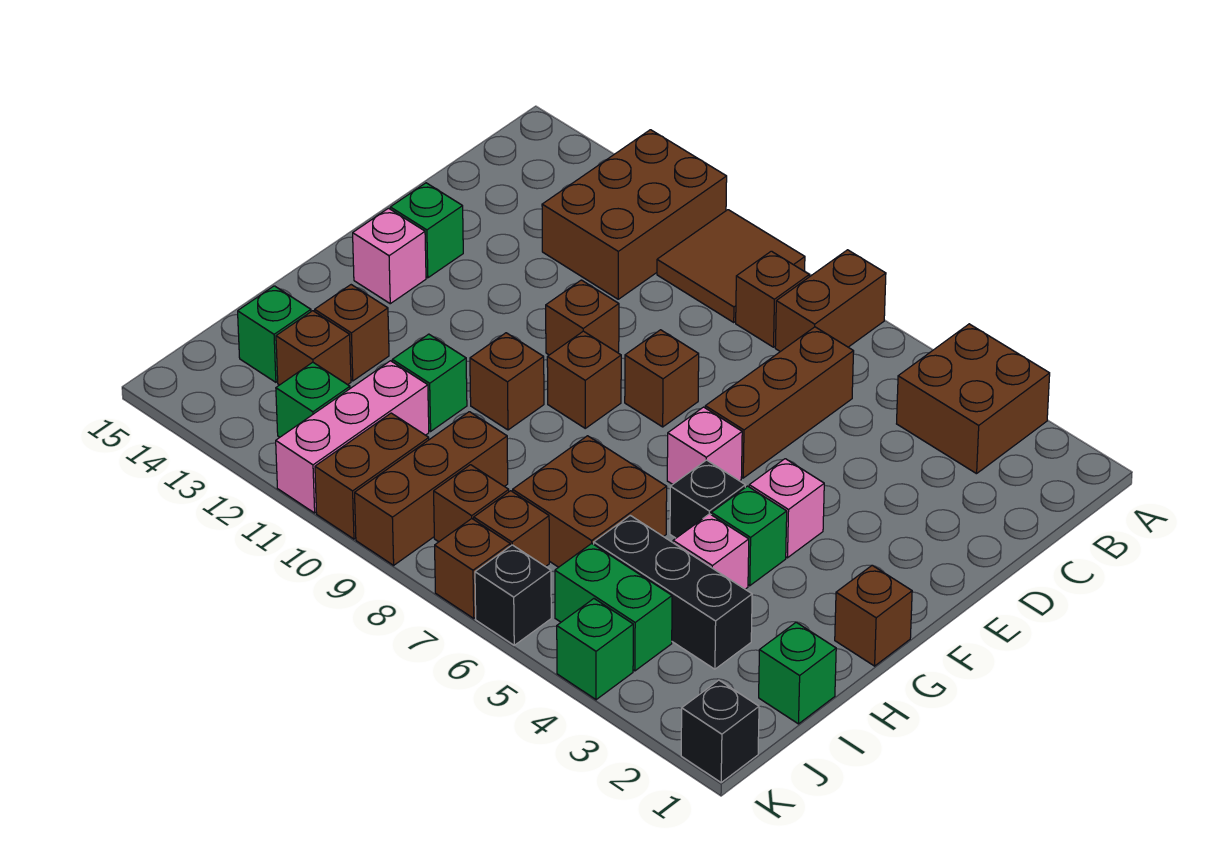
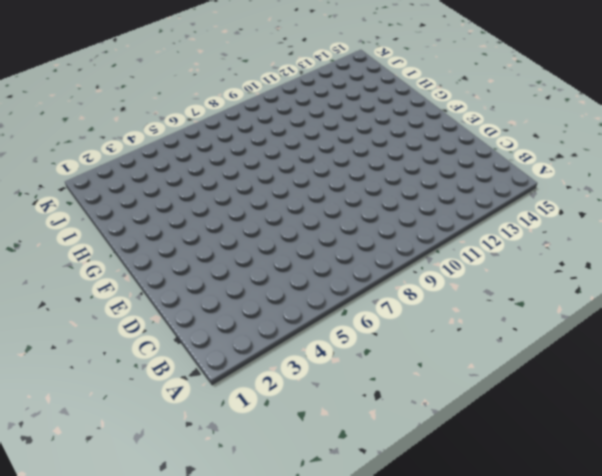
none -> brown brick A3:B4 level 1
none -> brown brick A7:B7 level 1
none -> brown tile A9:B10 level 1
none -> brown brick A11:C12 level 1

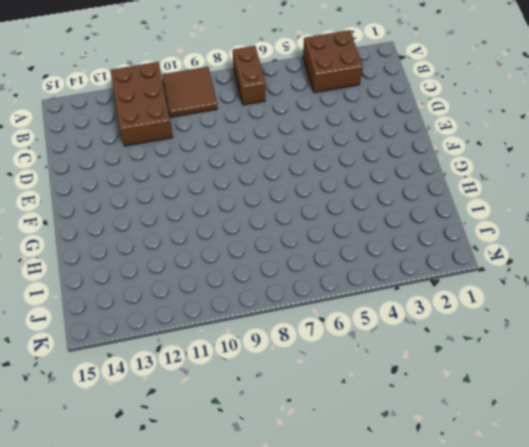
none -> brown brick B8 level 1
none -> brown brick C6:E6 level 1
none -> brown brick E8 level 1
none -> brown brick E10 level 1

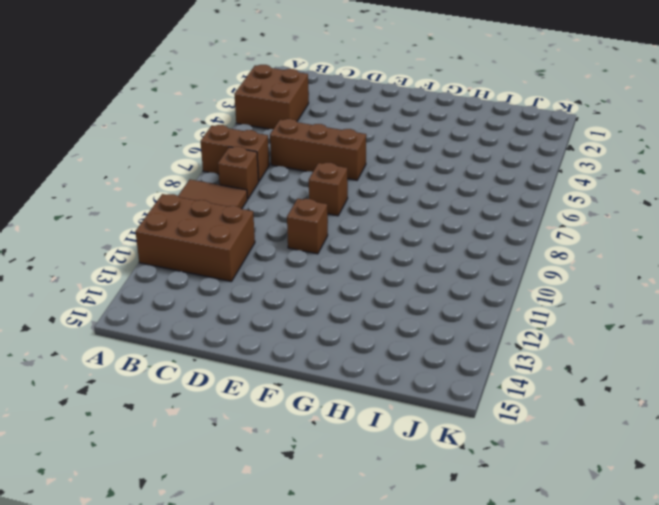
none -> green brick E14 level 1
none -> pink brick F4 level 1
none -> pink brick F6 level 1
none -> brown brick F9 level 1

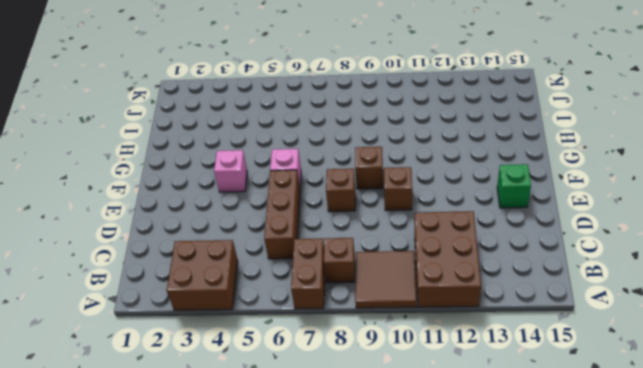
none -> pink brick F14 level 1
none -> brown brick G1 level 1
none -> green brick G4 level 1
none -> black brick G5 level 1

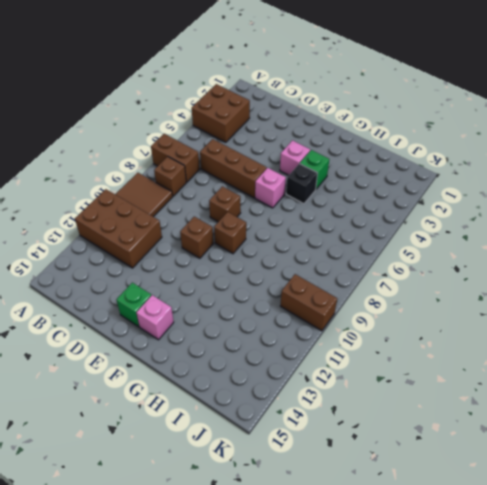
none -> brown brick G1 level 1
none -> brown brick G10 level 1
none -> pink brick H4 level 1
none -> brown brick H6:I7 level 1

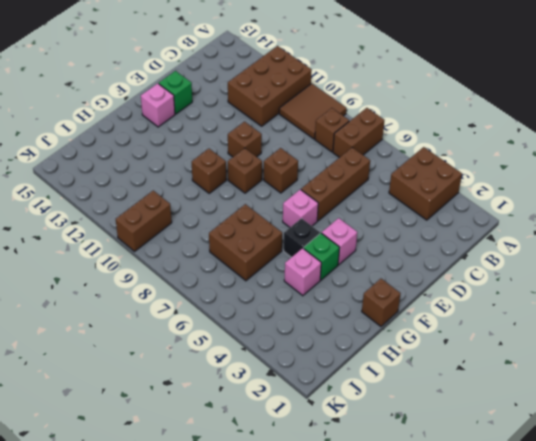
none -> green brick H11 level 1
none -> brown brick H13 level 1
none -> green brick I1 level 1
none -> black brick I3:I5 level 1

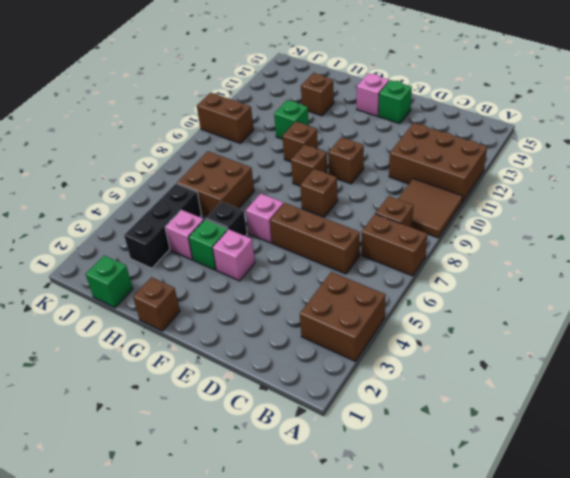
none -> brown brick I9:K9 level 1
none -> pink brick I11:K11 level 1
none -> brown brick I13 level 1
none -> green brick I14 level 1

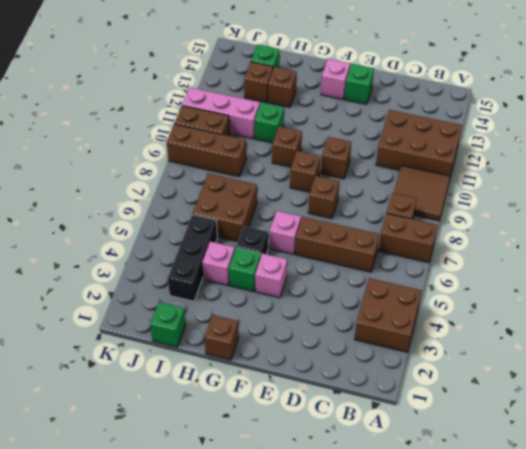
none -> green brick J4:J5 level 1
none -> brown brick J7 level 1
none -> brown brick J8 level 1
none -> green brick J12 level 1

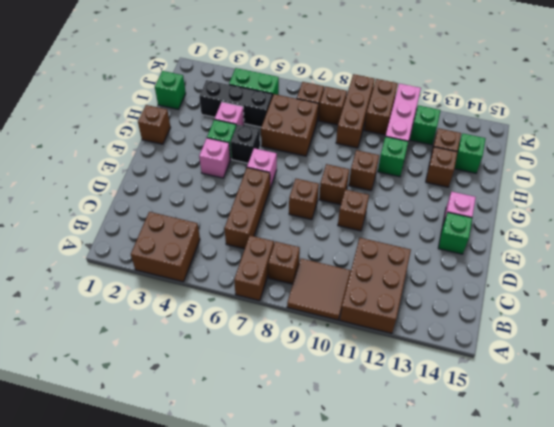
none -> black brick K1 level 1
none -> green brick K4 level 1
none -> black brick K6 level 1
none -> brown brick K7 level 1

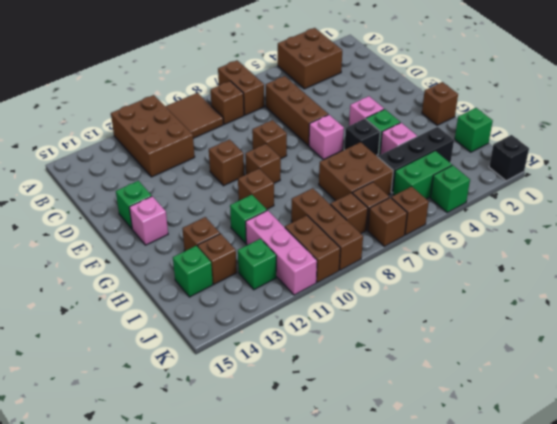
brown brick K6 level 1 -> black brick K6 level 1

